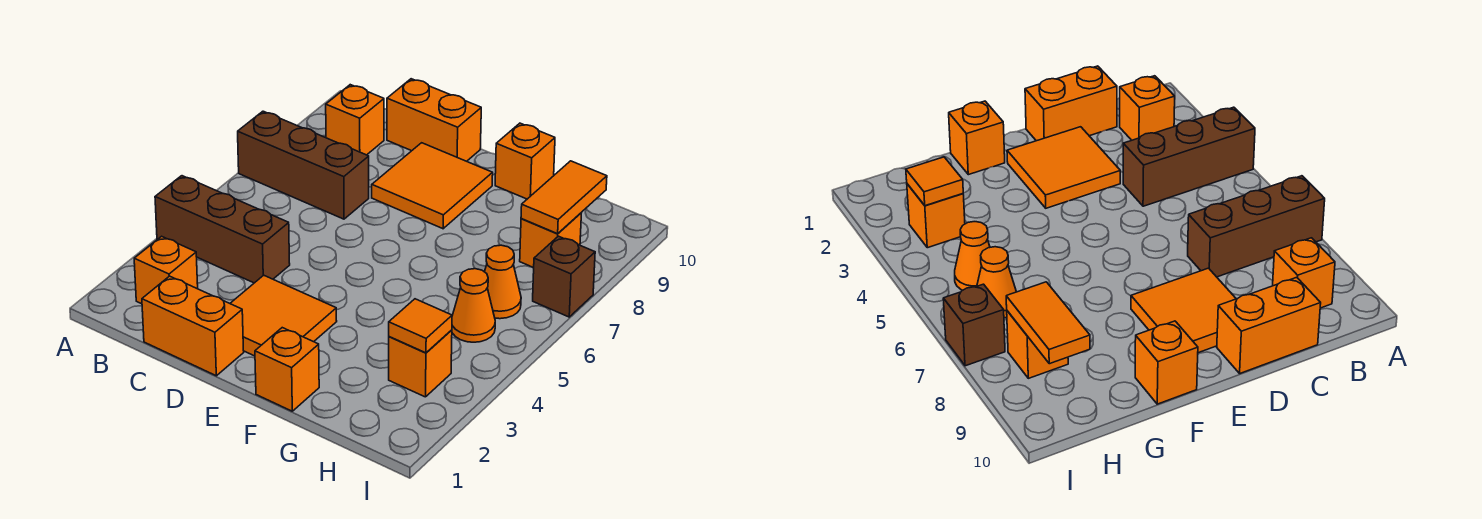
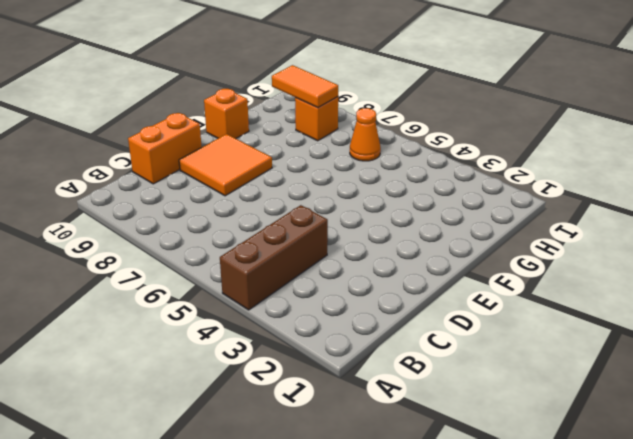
none -> brown brick A7:C7 level 1
none -> orange brick B2 level 1
none -> orange brick B9 level 1

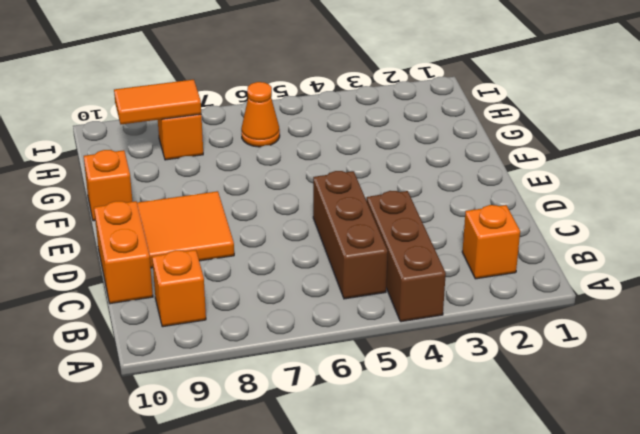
brown brick B5:D5 level 1 -> brown brick A7:C7 level 1
none -> orange brick C1:D1 level 1
none -> orange tile D2:E3 level 1
none -> orange brick F1 level 1

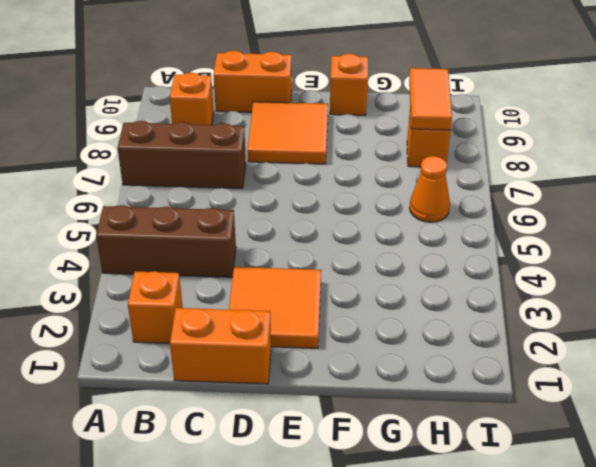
none -> orange brick F1 level 1
none -> orange brick H3 level 1
none -> orange cone H5 level 1

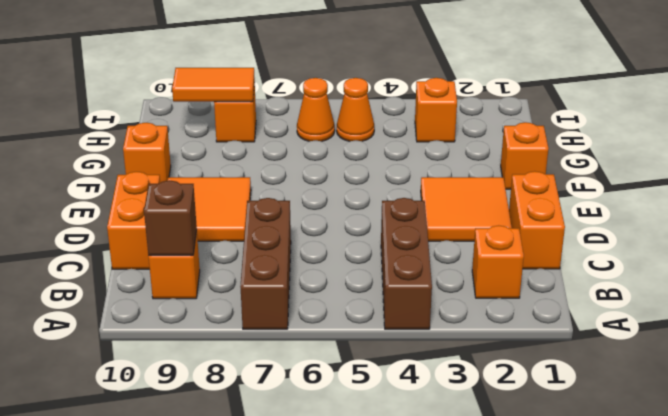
brown brick B9 level 2 -> brown brick I7 level 1
none -> orange tile H3 level 2

